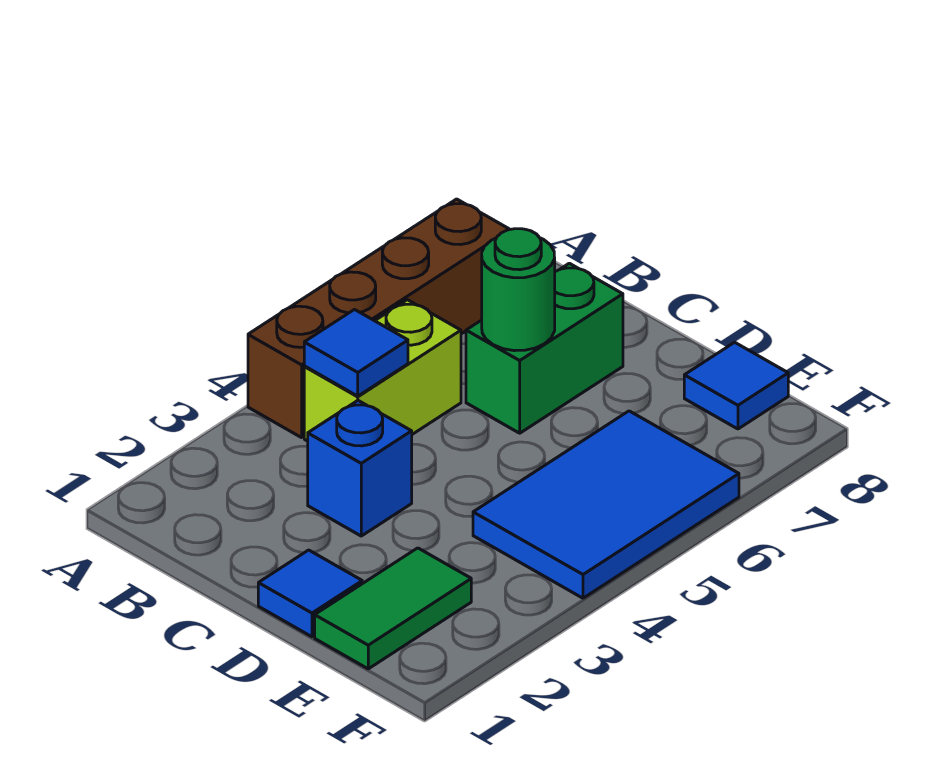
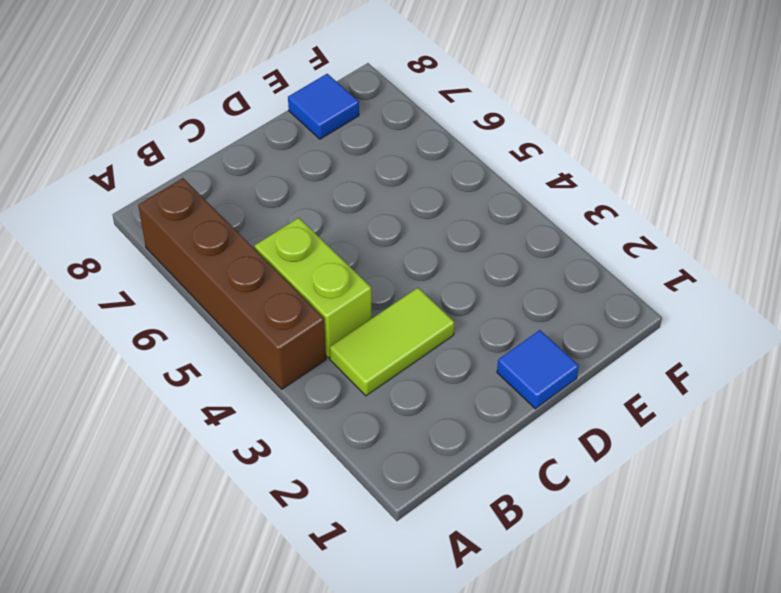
lime tile B3:C3 level 1 -> blue brick C3 level 1
none -> green brick C6:C7 level 1
none -> green tile E1:E2 level 1

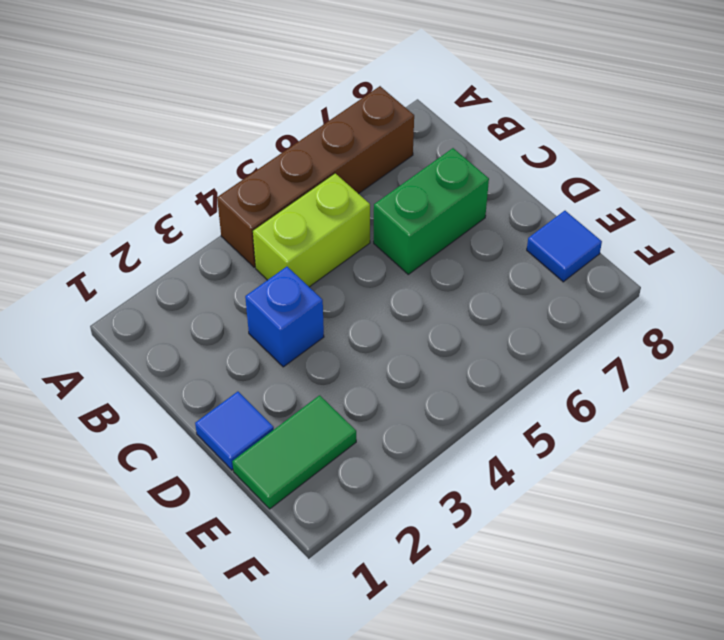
none -> blue tile E4:F6 level 1
none -> blue tile B4 level 2

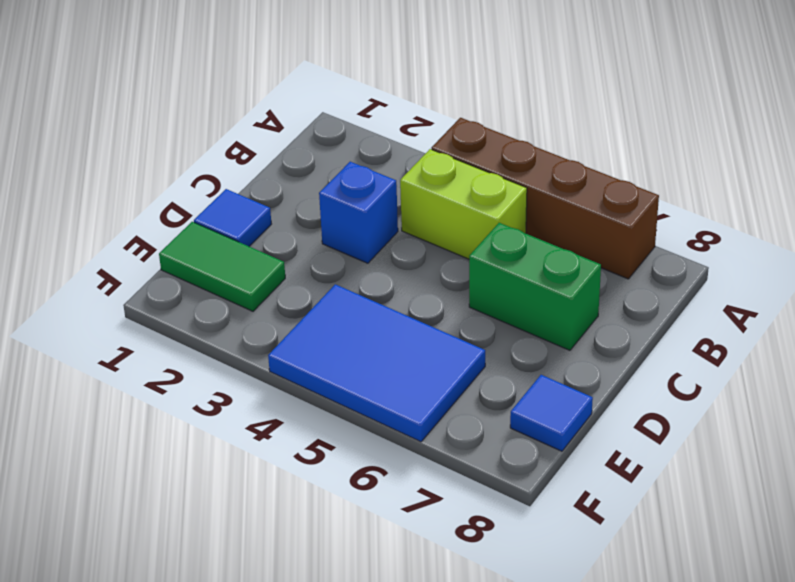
none -> blue tile B4 level 2
none -> green round brick C6 level 2

